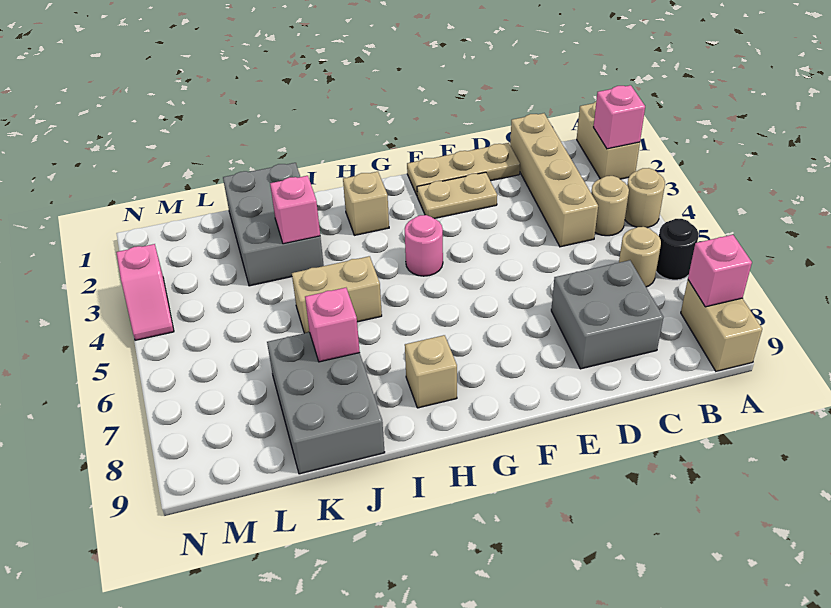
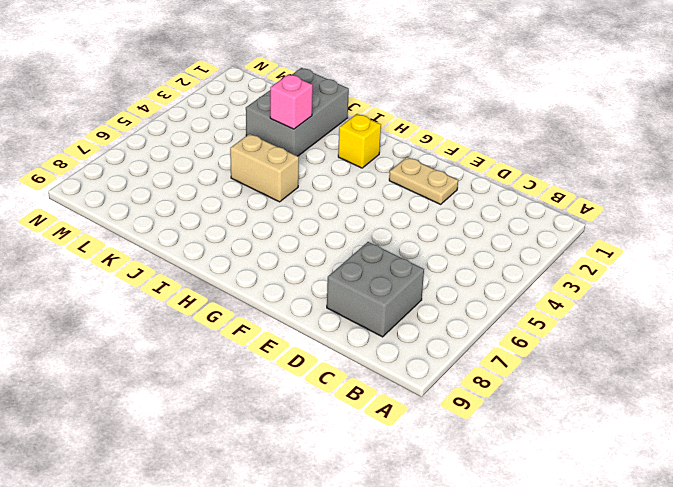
yellow brick H2 level 1 -> tan brick H2 level 1
none -> tan brick A1:A2 level 1
none -> tan round brick A4 level 1
none -> black round brick A6 level 1

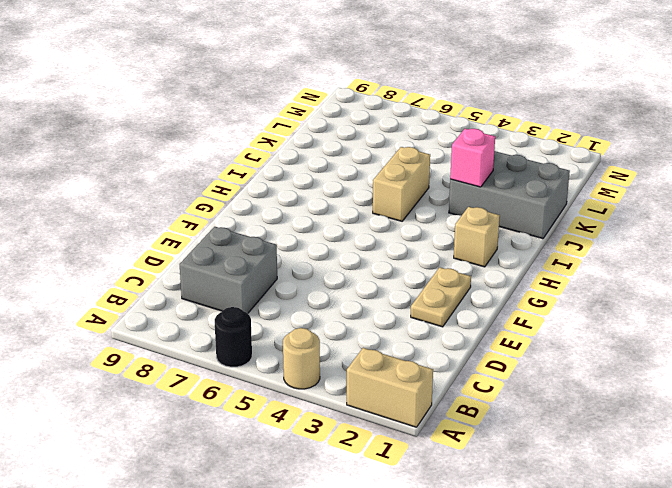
none -> tan brick A8:A9 level 1
none -> tan round brick B4 level 1
none -> tan round brick B6 level 1

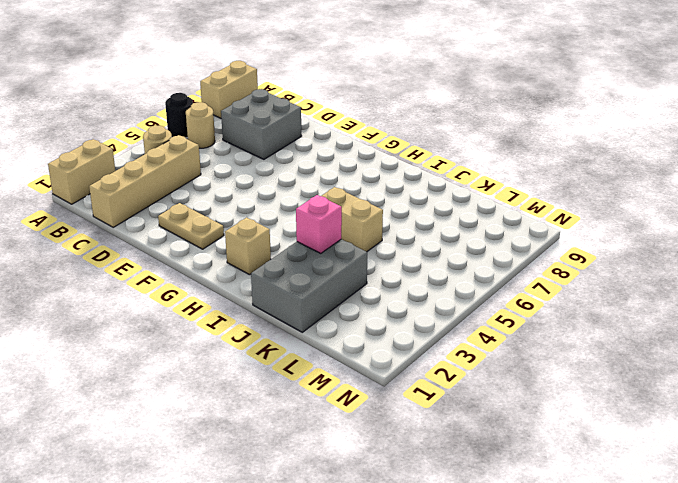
none -> tan round brick A4 level 1
none -> tan plate D1:F1 level 1
none -> pink round brick G4 level 1

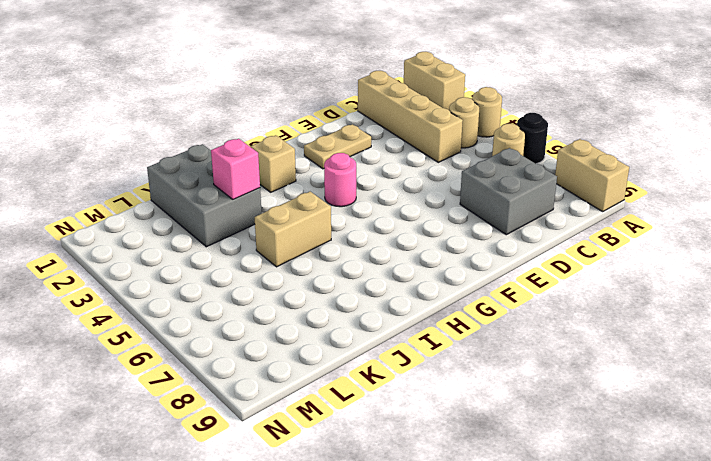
none -> tan plate D1:F1 level 1
none -> tan brick H8 level 1
none -> grey brick J7:K9 level 1

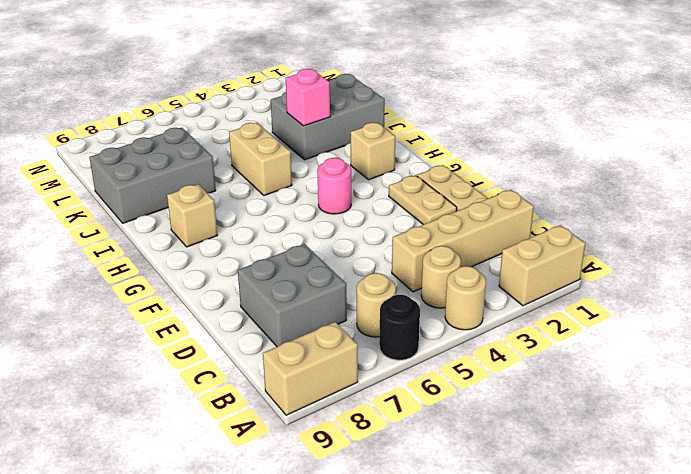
none -> pink slope N3:N4 level 1 top 3
none -> pink brick A2 level 2
none -> pink brick A8 level 2

